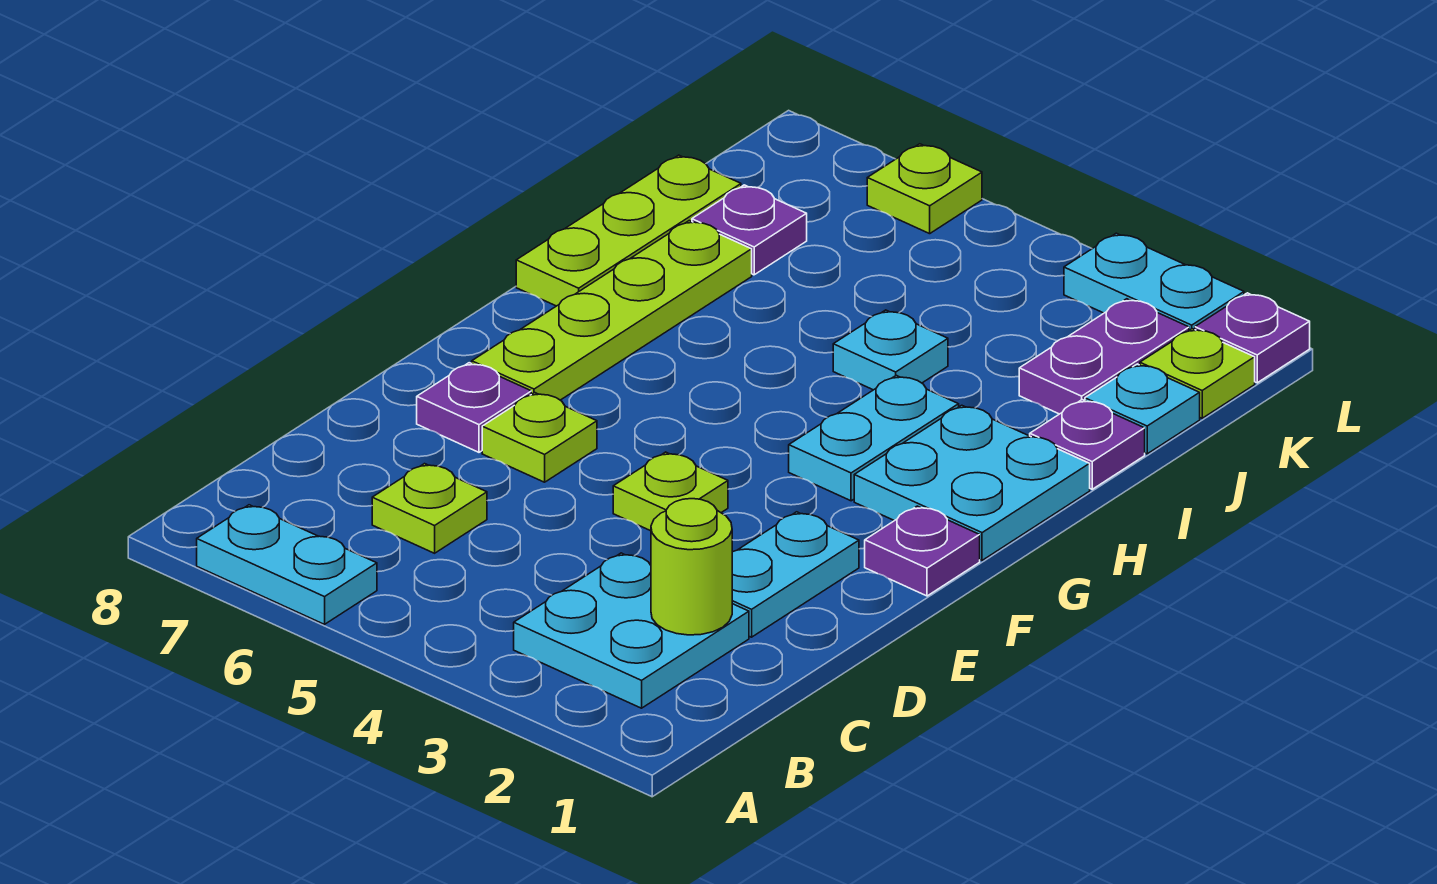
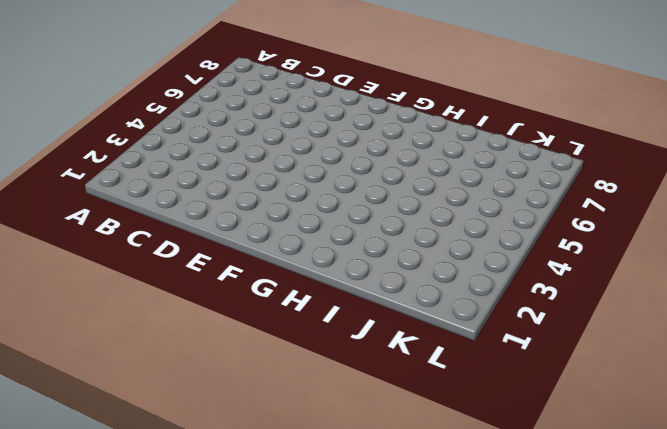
none -> cyan plate A6:A7 level 1
none -> cyan plate B2:C3 level 1
none -> lime plate C6 level 1

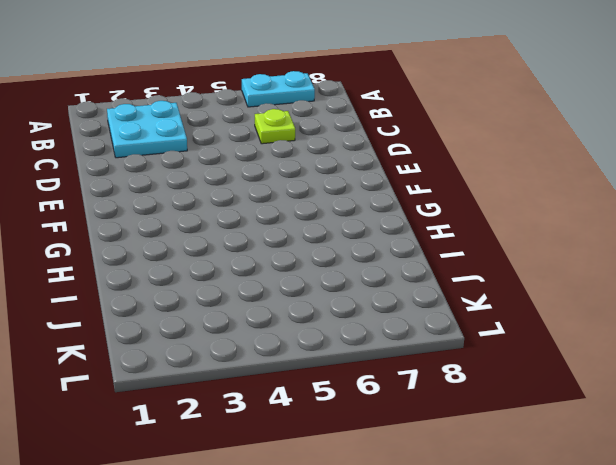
none -> cyan plate D2:E2 level 1
none -> lime plate E4 level 1
none -> lime plate E6 level 1

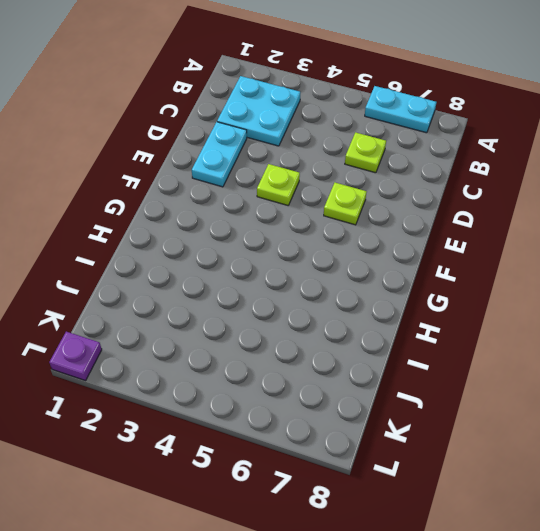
none -> purple plate E7 level 1
none -> purple plate F1 level 1
none -> lime plate F7:I7 level 1

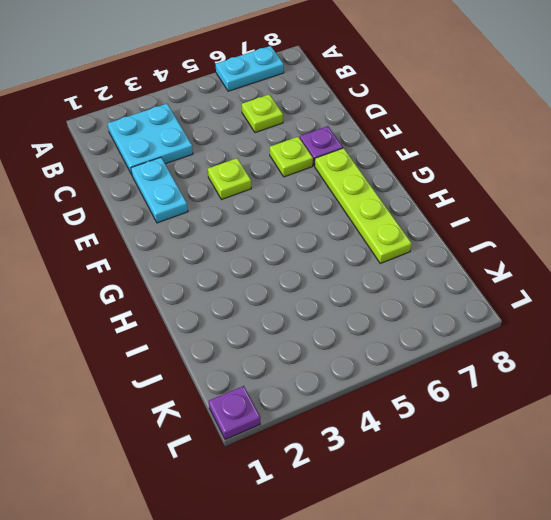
none -> purple plate F1 level 1
none -> cyan plate G1:H2 level 1
none -> cyan plate G3:H3 level 1

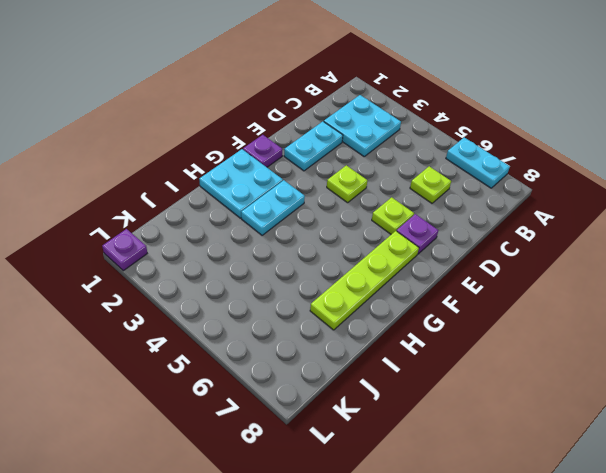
none -> lime plate H8:J8 level 1
none -> purple plate I1 level 1
none -> cyan plate I4 level 1

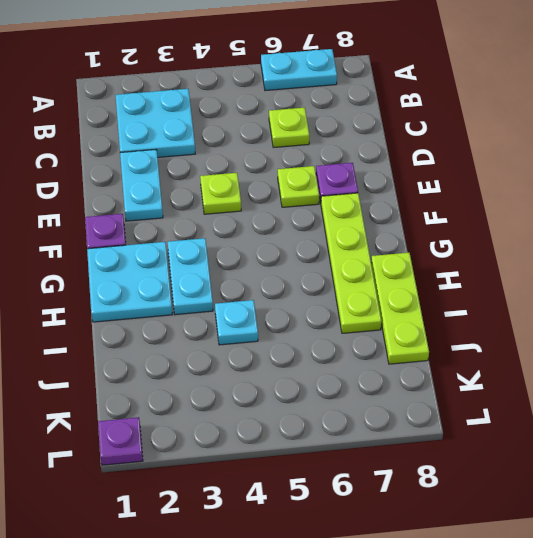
none -> purple plate I1 level 1
none -> cyan plate J1 level 1
none -> purple plate J2:K2 level 1

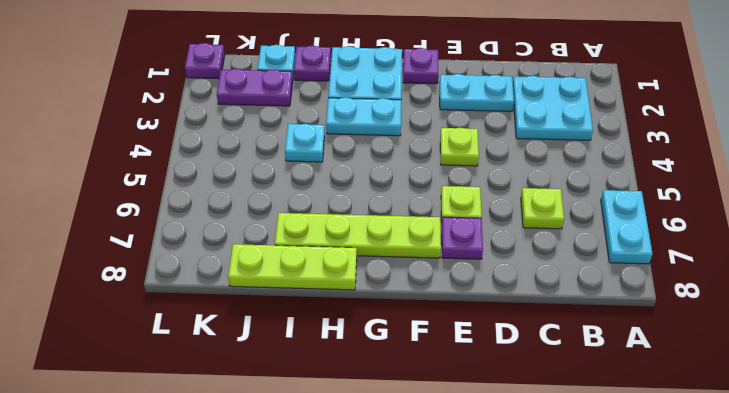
none -> purple plate J7 level 1
none -> lime plate K1 level 1
none -> cyan plate L2:L3 level 1

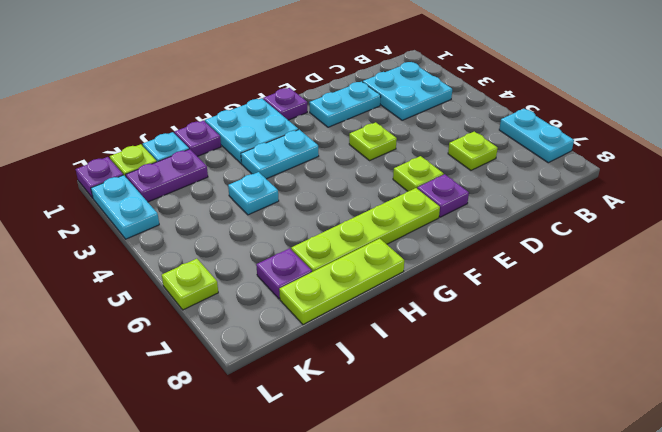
none -> lime round brick C2 level 2

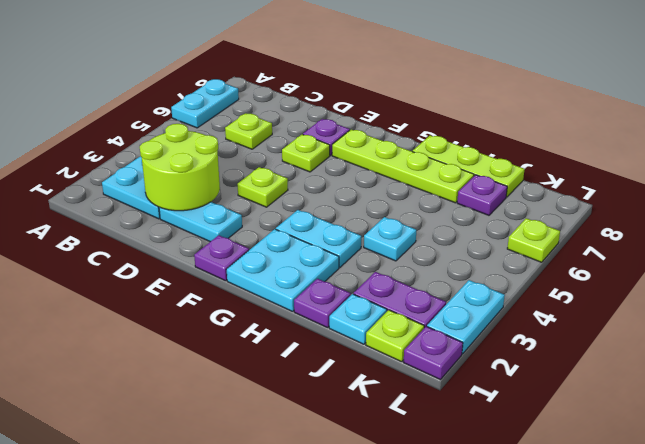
lime round brick C2:D3 level 2 -> lime round brick C2 level 2

